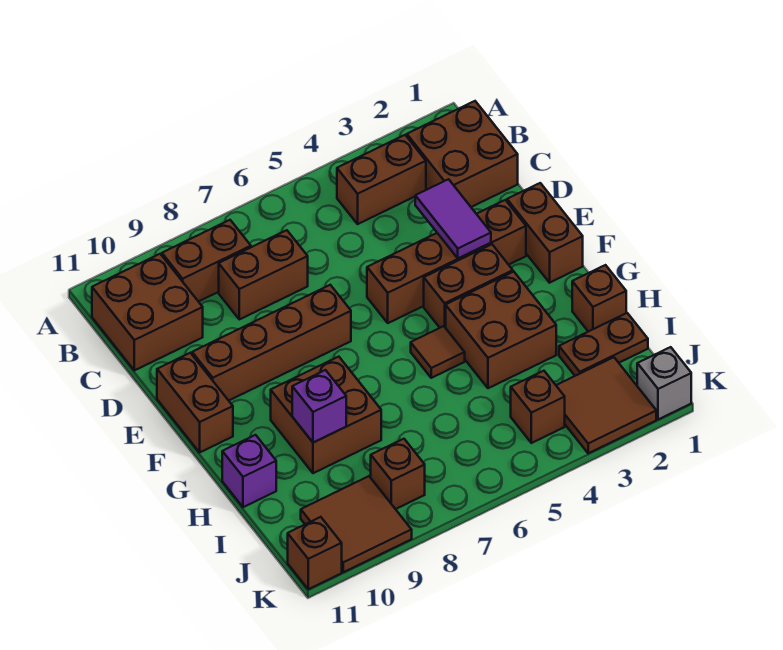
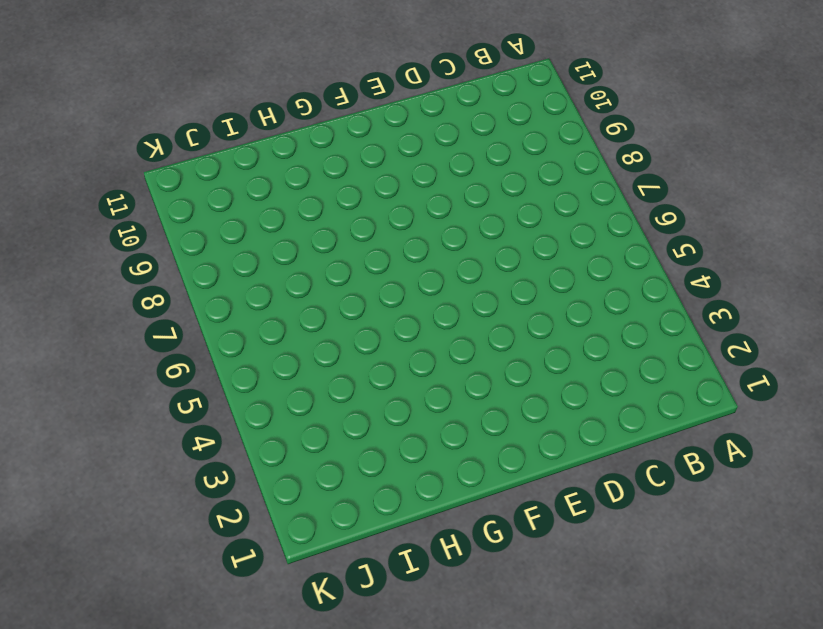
none -> brown brick B1:C2 level 1
none -> brown brick B3:B4 level 1
none -> brown brick B8:B9 level 1

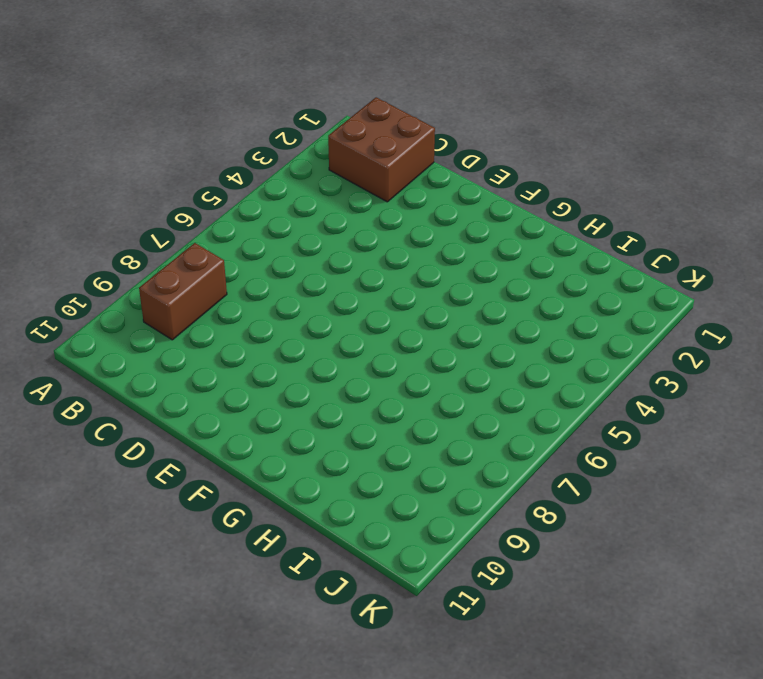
none -> brown brick B3:B4 level 1
none -> brown brick B10:C11 level 1
none -> brown brick C7:C8 level 1

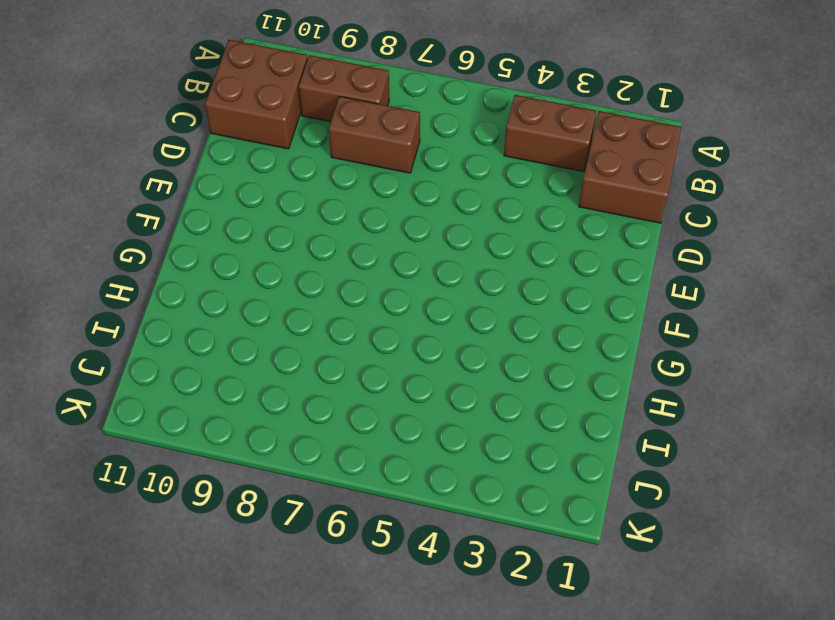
none -> brown brick E1:F1 level 1
none -> brown brick E2:E5 level 1
none -> brown brick E7:E10 level 1

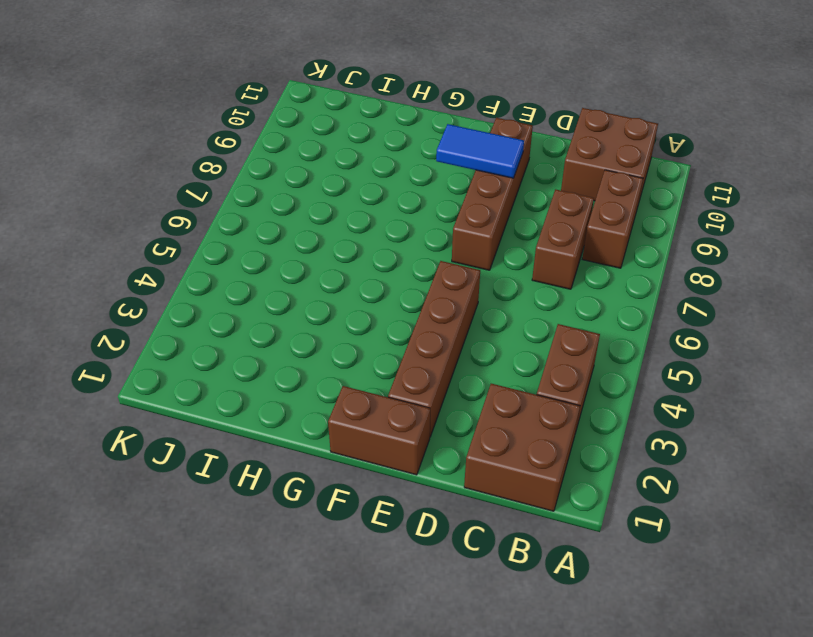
blue tile E9:F9 level 2 -> none
none -> brown brick E11:F11 level 1
none -> brown brick F3:F4 level 1
none -> brown brick G3:H4 level 1

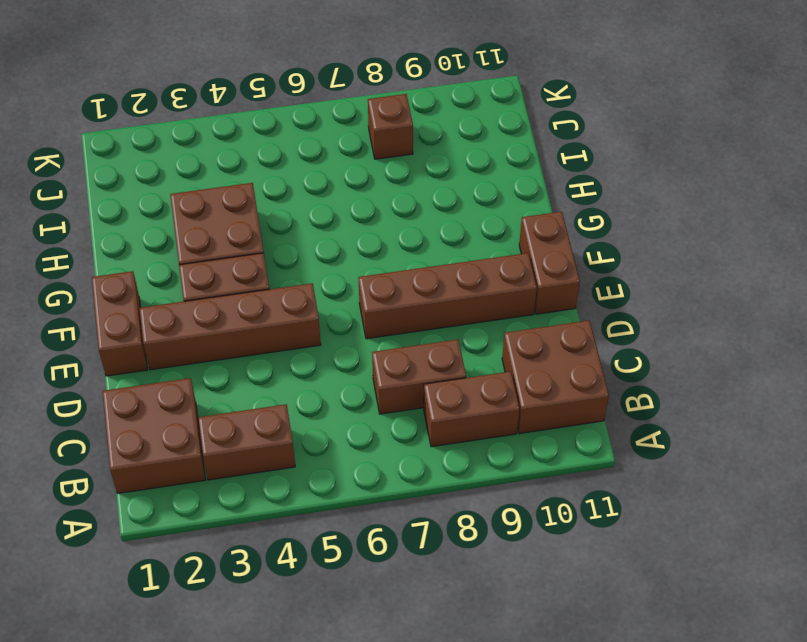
none -> brown tile G5 level 1
none -> brown brick G8:H9 level 1
none -> brown brick H1 level 1

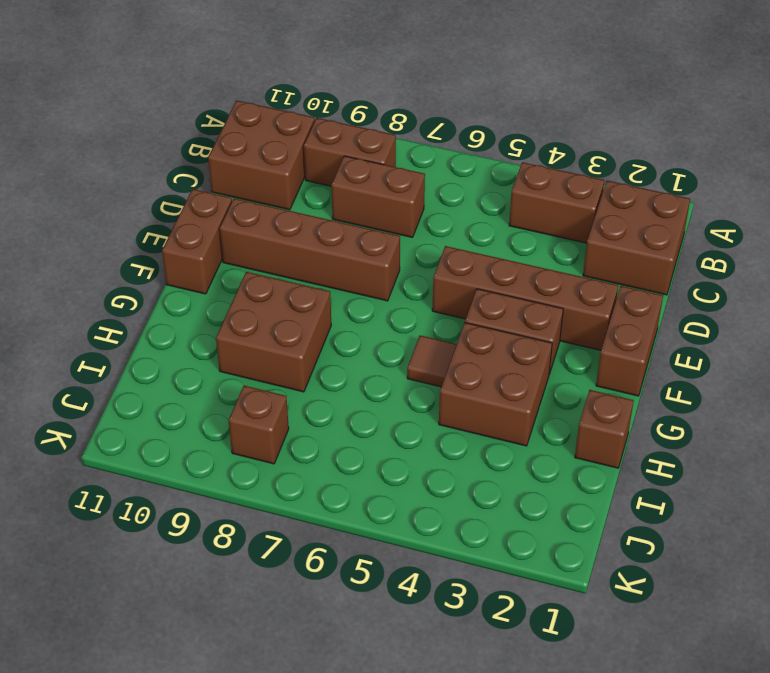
none -> purple brick H11 level 1
none -> brown plate I1:I2 level 1
none -> brown tile J2:K3 level 1

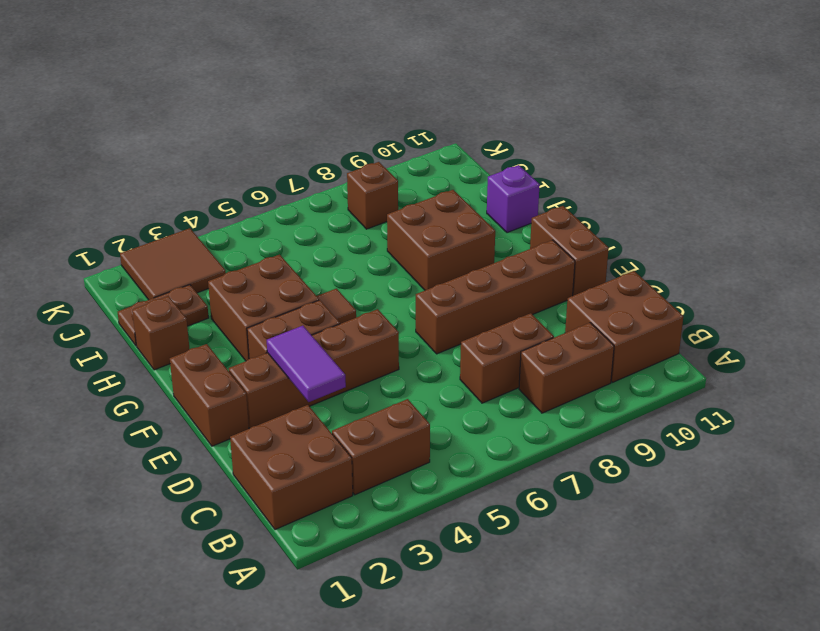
none -> brown brick J4 level 1
none -> brown tile J9:K10 level 1
none -> grey brick K1 level 1

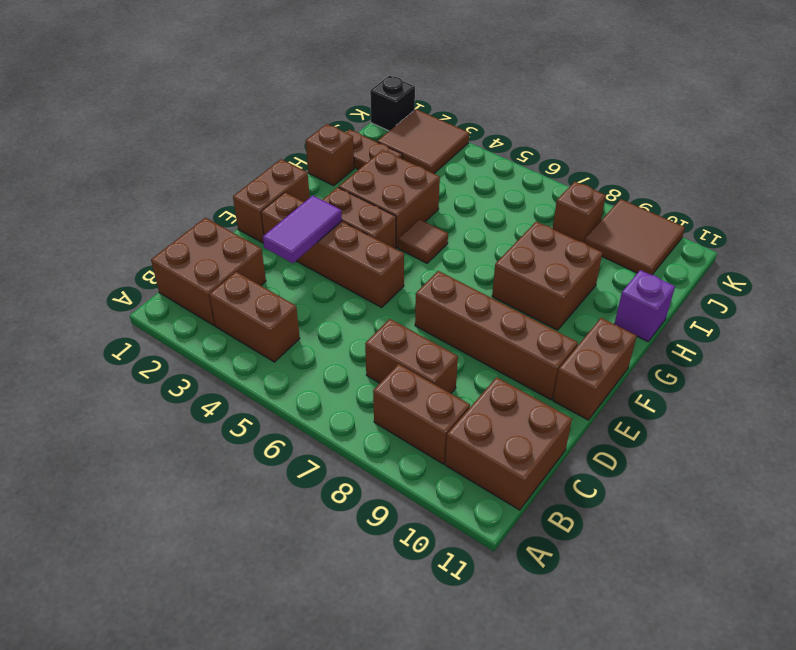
black brick K1 level 1 -> grey brick K1 level 1
none -> brown brick J4 level 1
none -> brown brick K11 level 1
none -> purple brick H9 level 2

